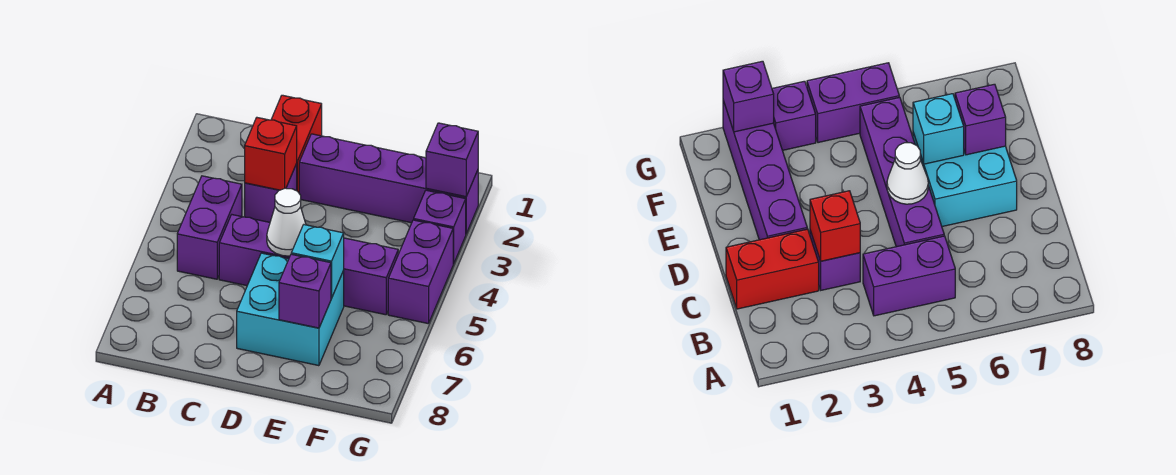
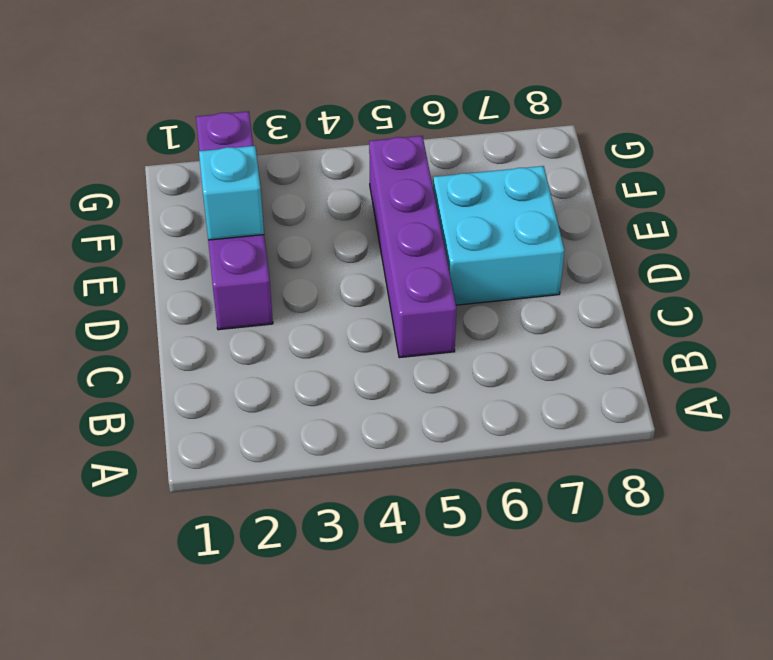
cyan brick E2 level 2 -> cyan brick E6 level 2
none -> purple brick B4:B5 level 1
none -> red brick C1:C2 level 1
none -> purple brick C3 level 1

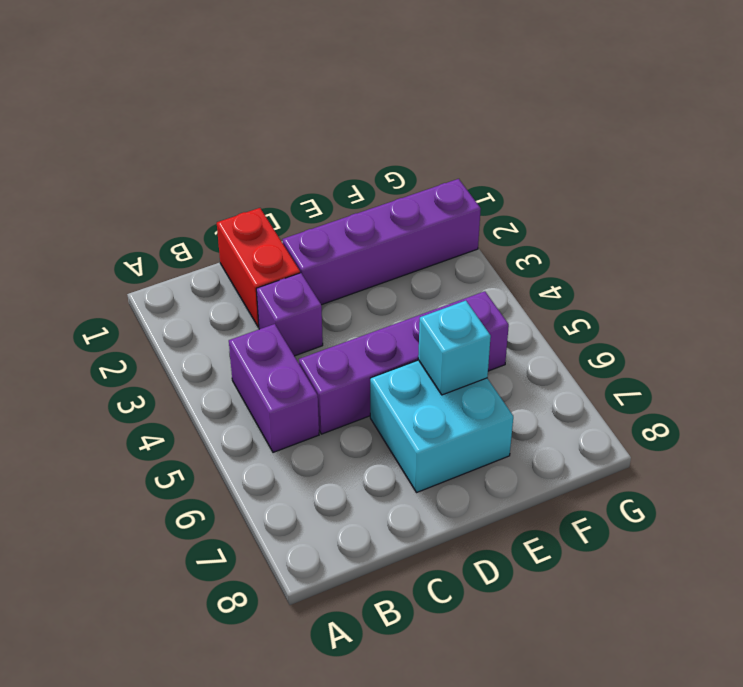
none -> purple brick G3 level 1
none -> purple brick G4:G5 level 1
none -> red brick C3 level 2

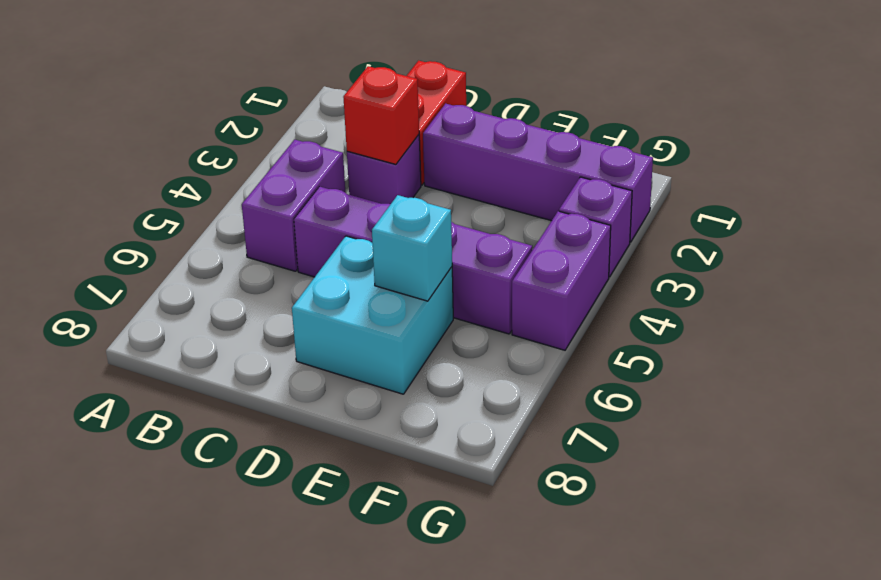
none -> white cone D5 level 2
none -> purple brick E7 level 2
none -> purple brick G2 level 2

